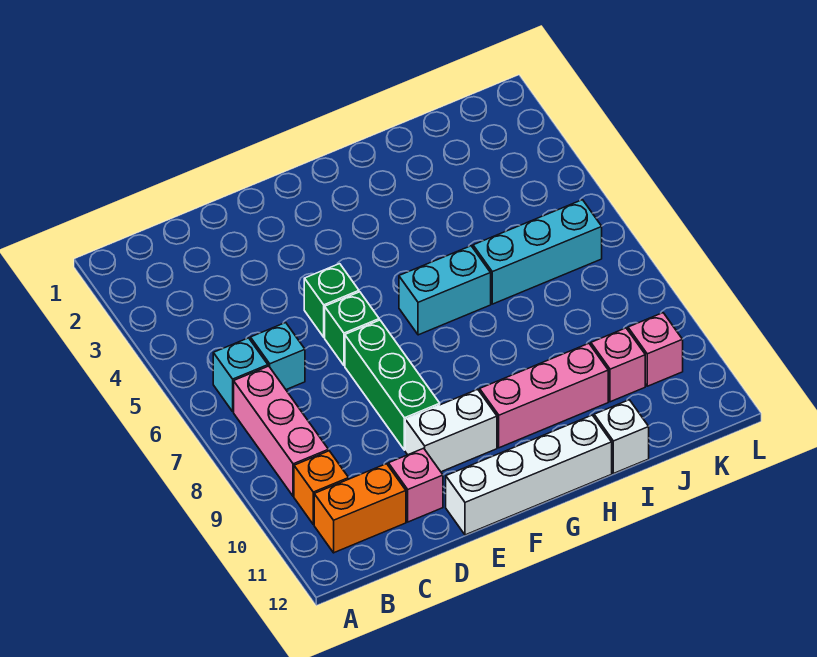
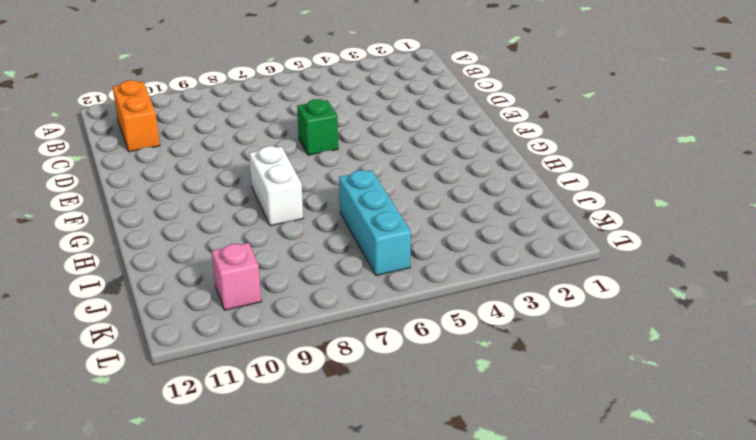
white brick G8:H8 level 1 -> white brick E10:F10 level 1
none -> cyan brick B6 level 1
none -> pink brick B7:B9 level 1
none -> orange brick B10 level 1

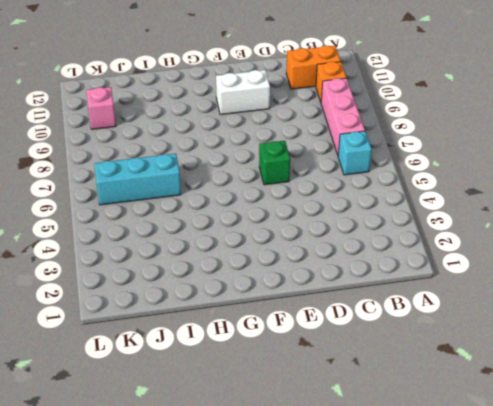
none -> cyan brick C6 level 1
none -> pink brick D11 level 1
none -> green brick E5 level 1

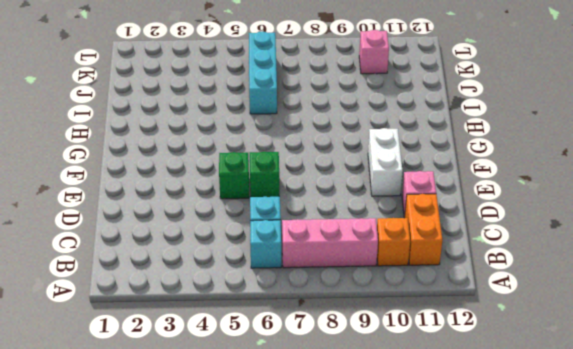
none -> green brick E7:E9 level 1
none -> white brick E12:H12 level 1
none -> cyan brick G6:H6 level 1

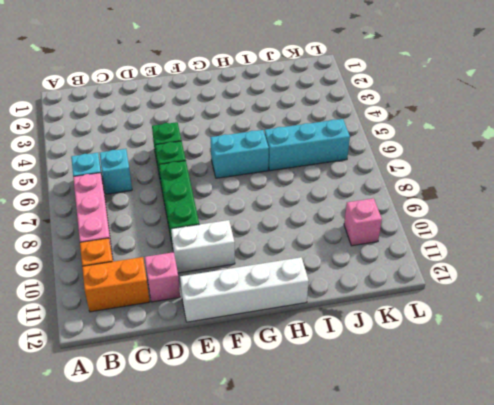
none -> pink brick G10:I10 level 1
none -> white brick I12 level 1
none -> pink brick J10 level 1

